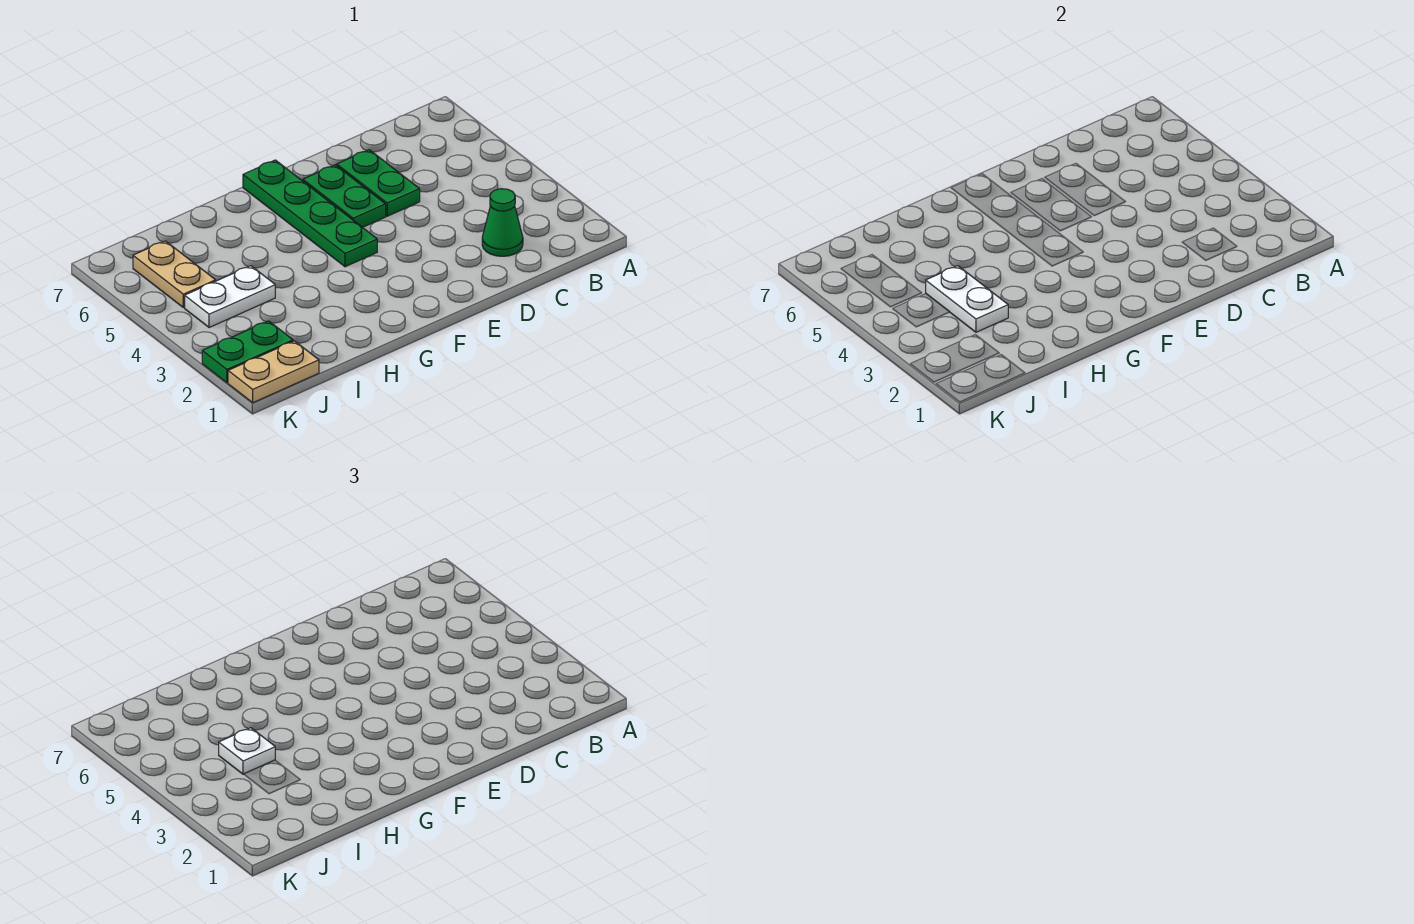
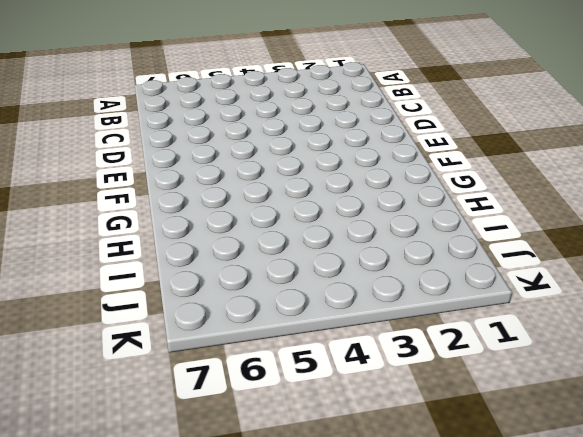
none -> green cone C2 level 1
none -> green plate D5:D6 level 1

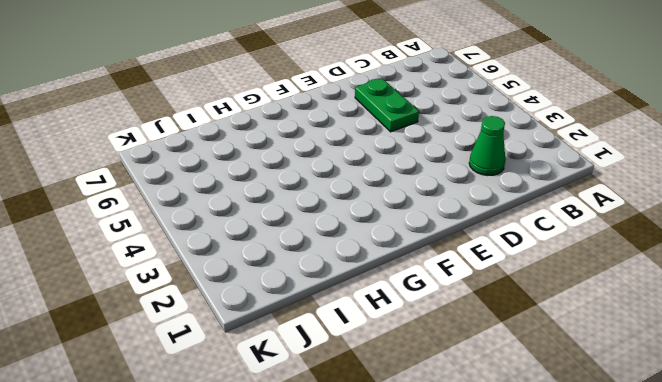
none -> green plate E5:E6 level 1
none -> green plate F4:F7 level 1

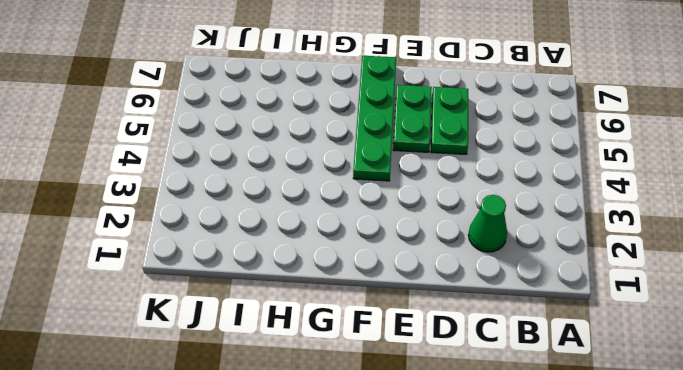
none -> white plate I4:J4 level 1
none -> tan plate J1:K1 level 1

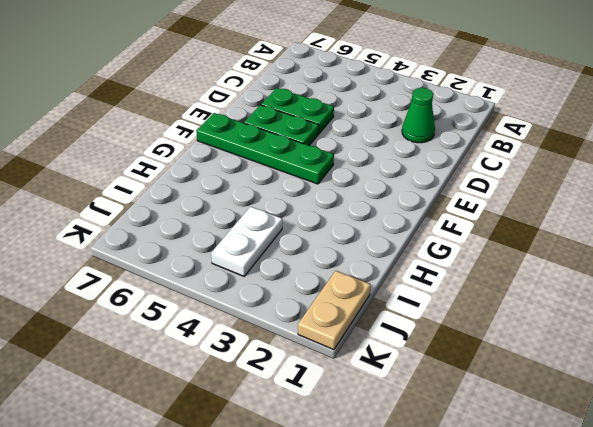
none -> green plate J2:K2 level 1
none -> tan plate J5:J6 level 1

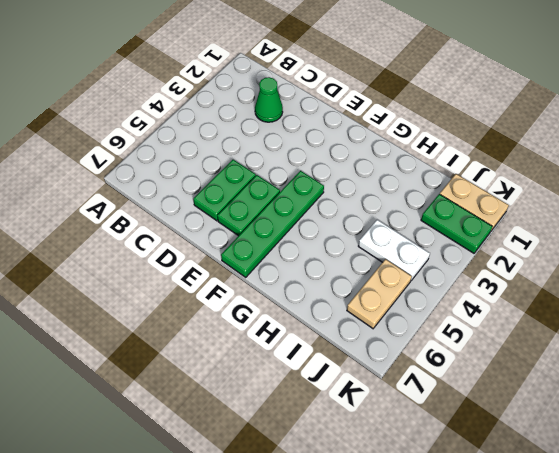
none -> white plate I3:I4 level 2
none -> white plate I4 level 3

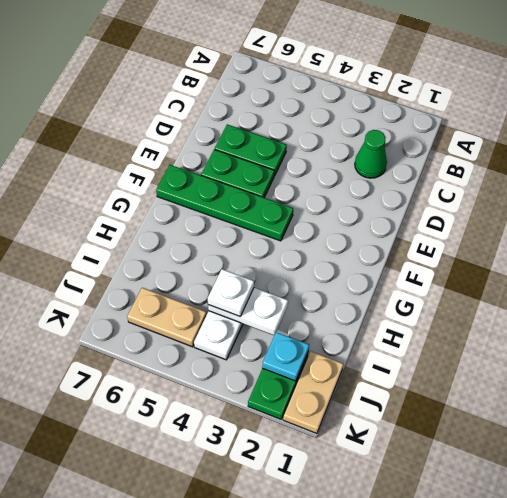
cyan plate J2 level 2 -> none

